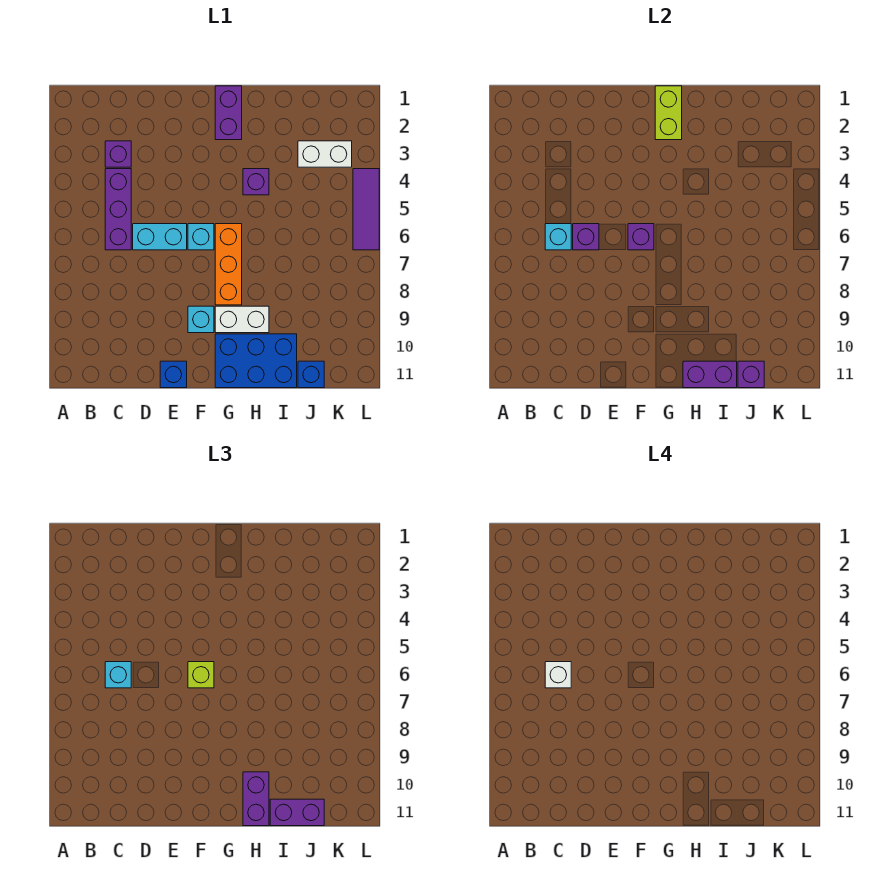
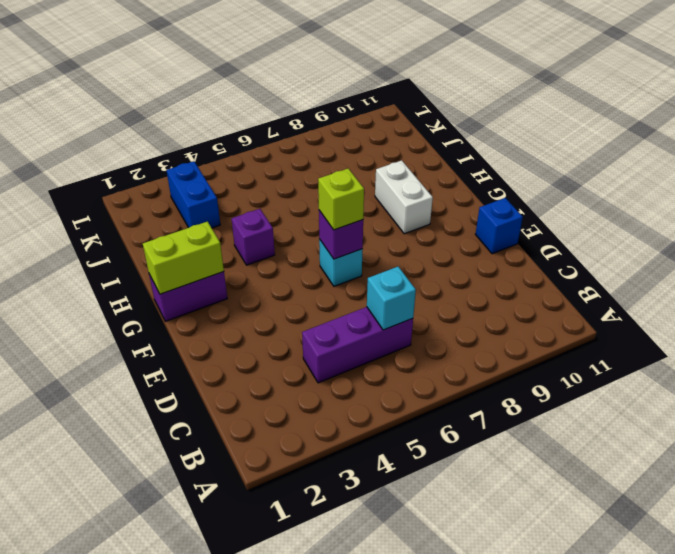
blue brick J3:K3 level 1 -> white brick J3:K3 level 1
none -> purple brick C3 level 1
none -> cyan brick D6:E6 level 1
none -> cyan brick F9 level 1

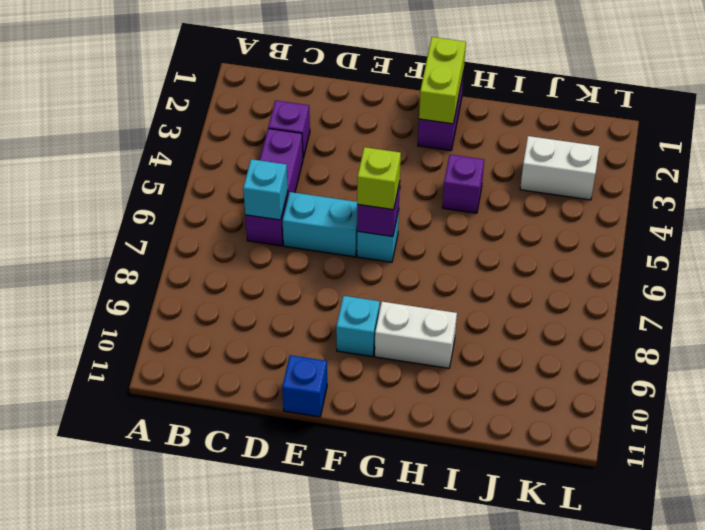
none -> orange brick G6:G8 level 1
none -> blue brick G10:I11 level 1
none -> blue brick J11 level 1

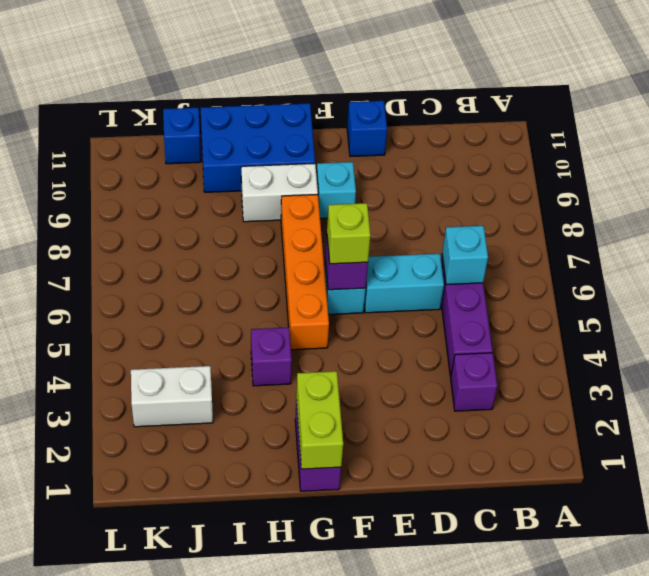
orange brick G5:G8 level 1 -> orange brick G6:G8 level 1
none -> purple tile L4:L6 level 1
none -> purple brick D6 level 2
none -> purple brick H11:I11 level 2

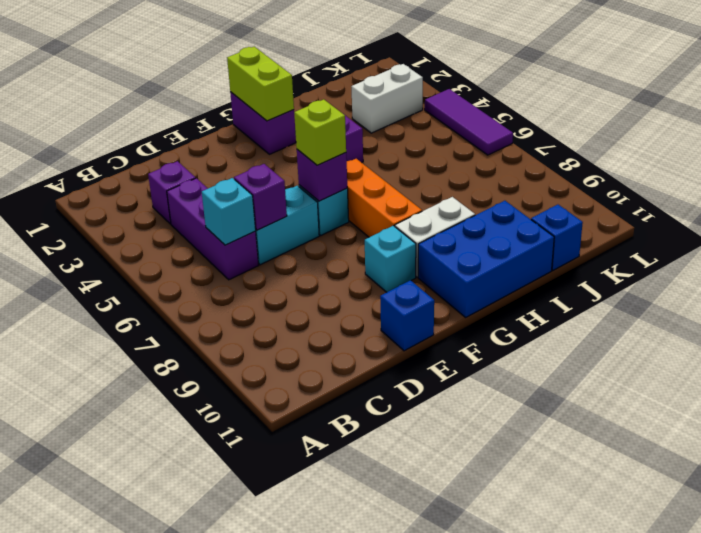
none -> purple brick H11:I11 level 2
none -> purple brick J11 level 2
none -> cyan brick C6 level 3

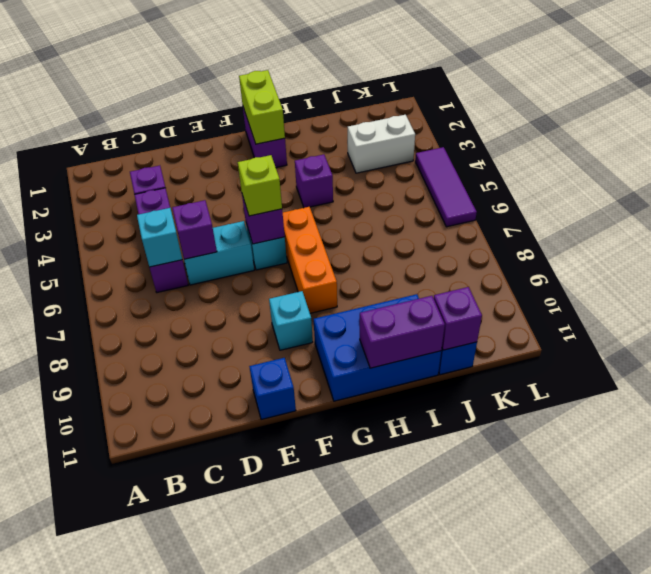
none -> white brick G9:H9 level 1
none -> cyan brick C6 level 3
none -> purple brick H10:H11 level 3

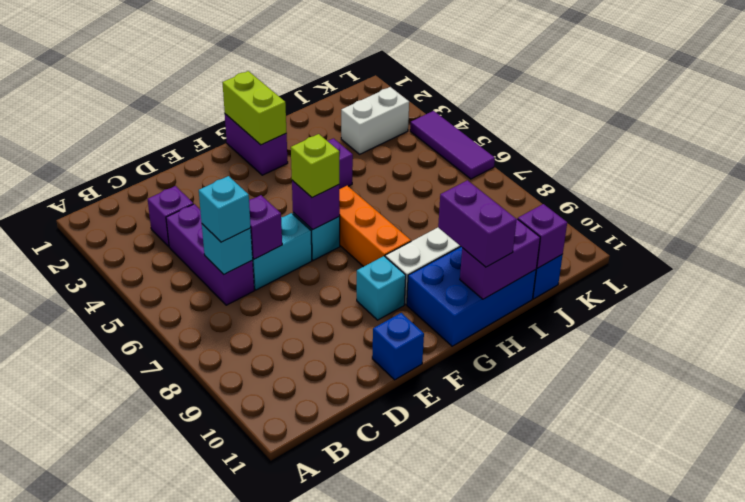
none -> purple brick I11:J11 level 3
none -> white brick C6 level 4

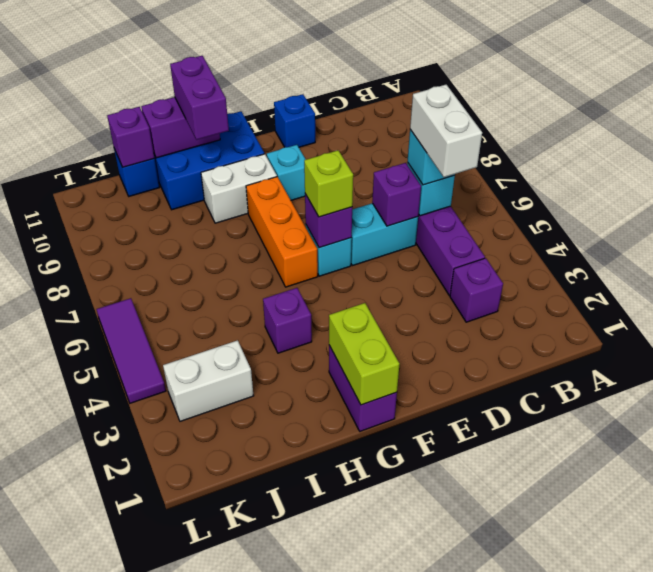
white brick C5:C6 level 4 -> white brick C6 level 4
none -> purple brick I11:J11 level 3

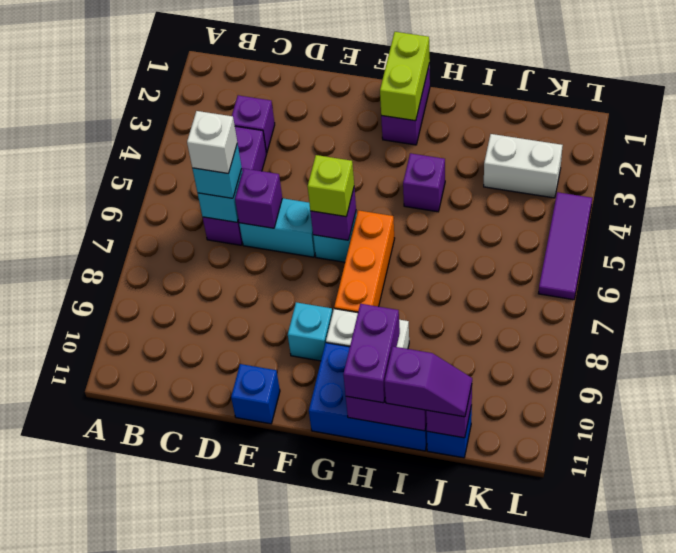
purple slope I11:J11 level 3 top I -> purple brick I11:J11 level 3

